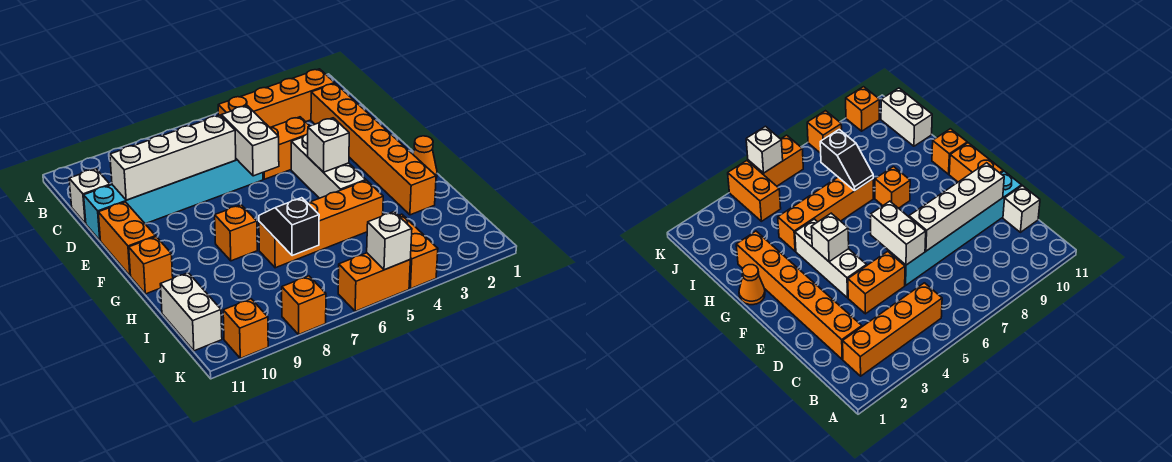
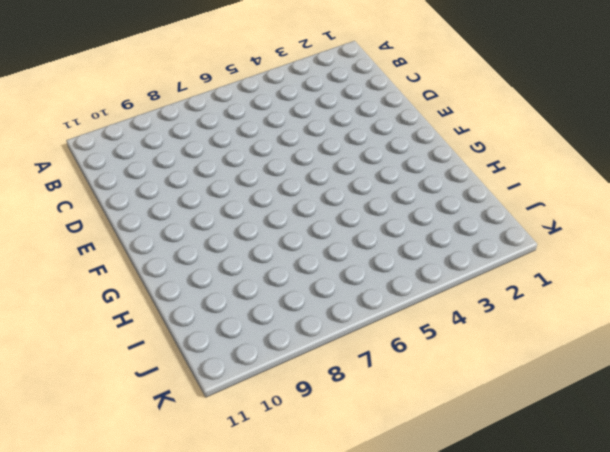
none -> orange brick B2:B5 level 1
none -> orange brick C2:H2 level 1
none -> white brick C11 level 1

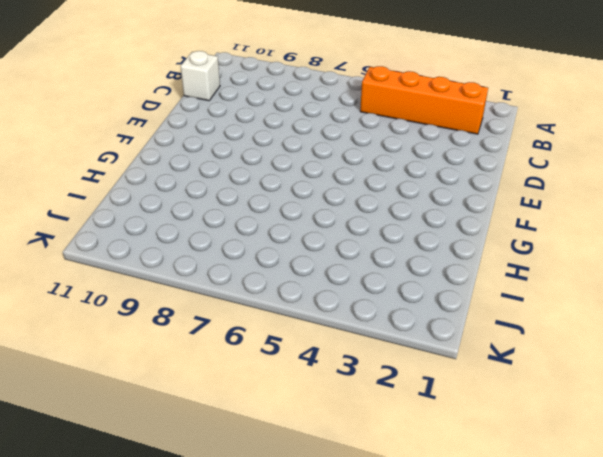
none -> orange brick C2:H2 level 1
none -> orange brick D4:D5 level 1
none -> cyan brick D6:D11 level 1

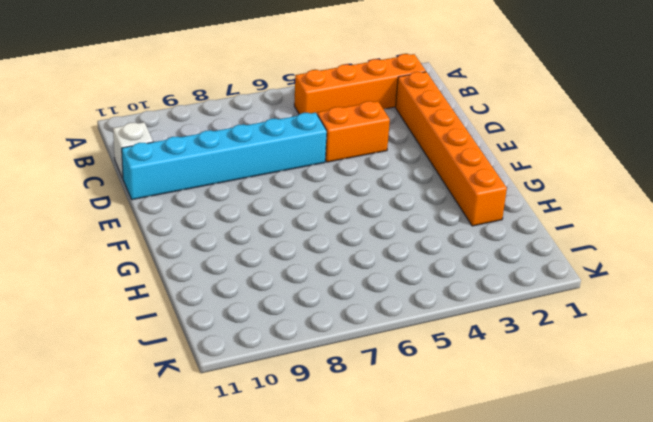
none -> white brick E4:G4 level 1
none -> orange brick E11:F11 level 1
none -> orange cone G1 level 1

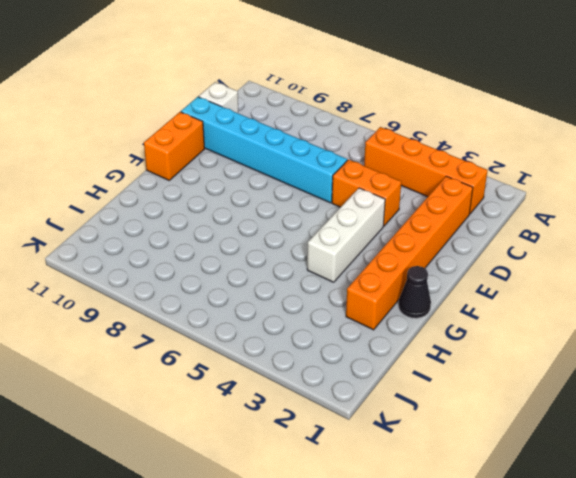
black cone G1 level 1 -> orange cone G1 level 1
none -> orange brick G8 level 1
none -> orange brick G11 level 1
none -> orange brick H4:H7 level 1

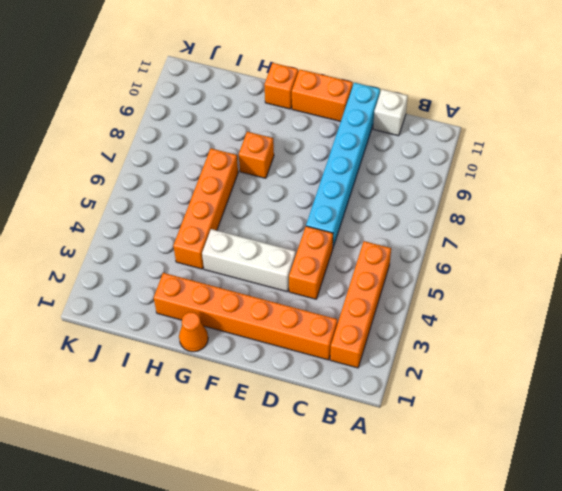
none -> white brick I11:J11 level 1
none -> orange brick J4:K4 level 1
none -> orange brick K5:K6 level 1

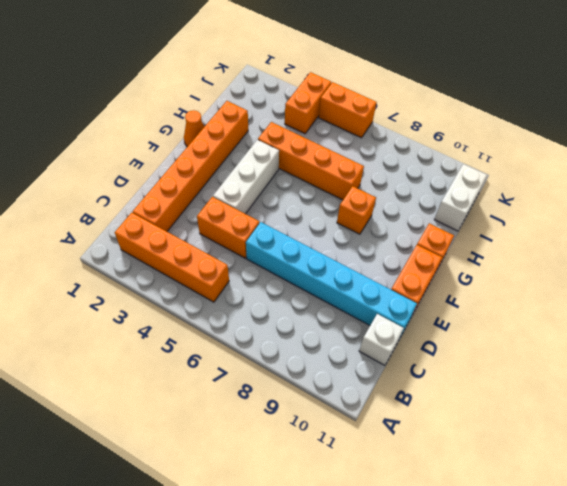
none -> orange brick K8 level 1
none -> orange brick K10 level 1
none -> white brick D6:E6 level 2

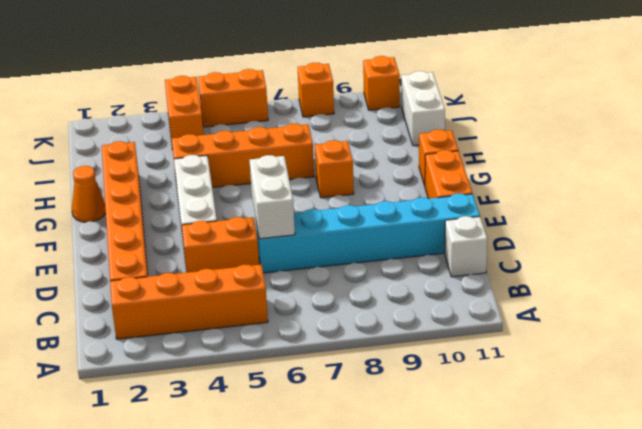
none -> white brick D7:D10 level 2
none -> white brick F4 level 2
none -> black slope H7:I7 level 2 top I

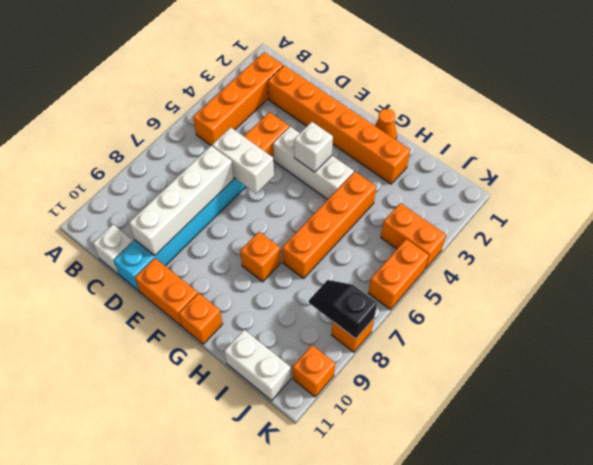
black slope J8:K8 level 2 top K -> black slope H7:I7 level 2 top I
none -> white brick K5 level 2

